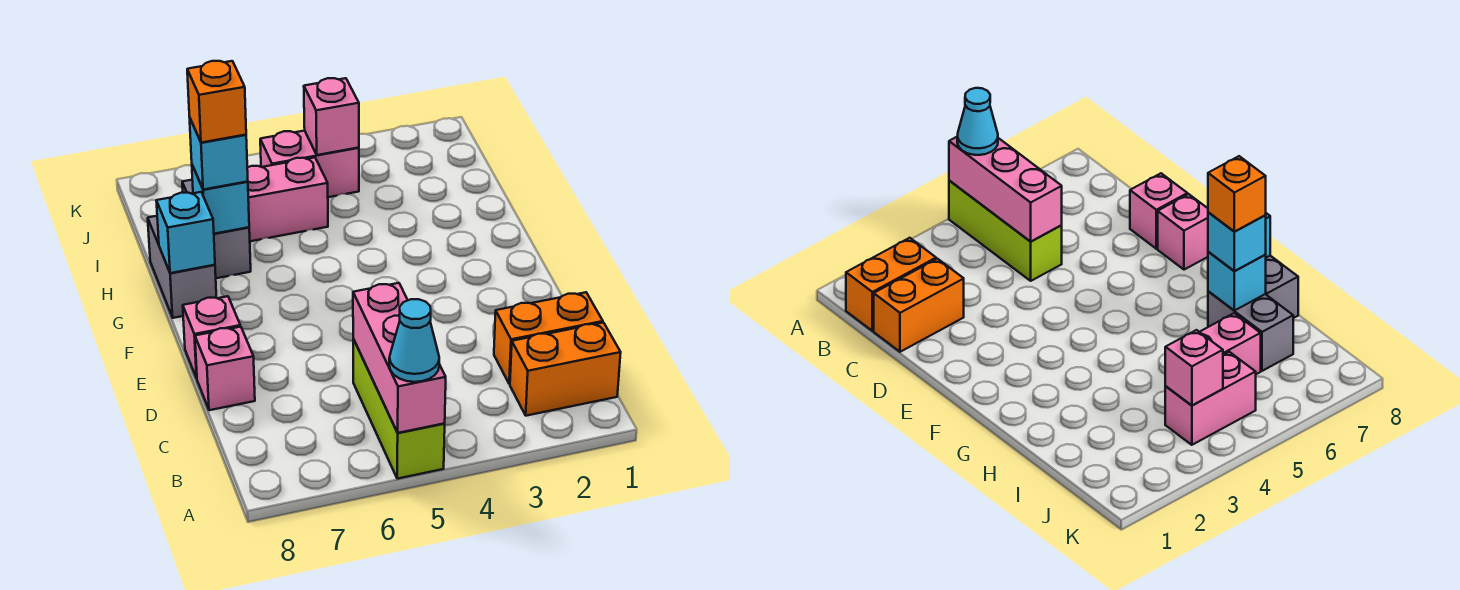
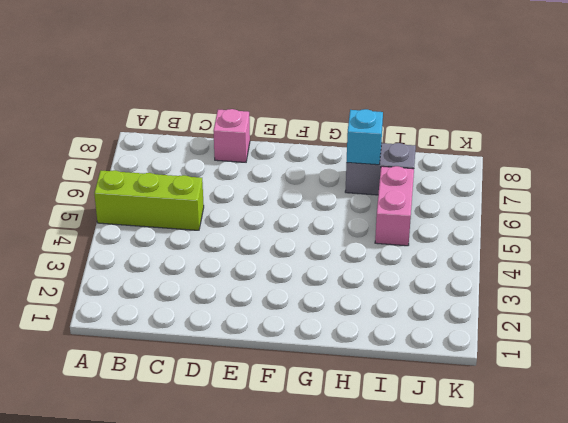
none -> orange brick B1:B2 level 1
none -> orange brick C1:C2 level 1
none -> pink brick E8 level 1

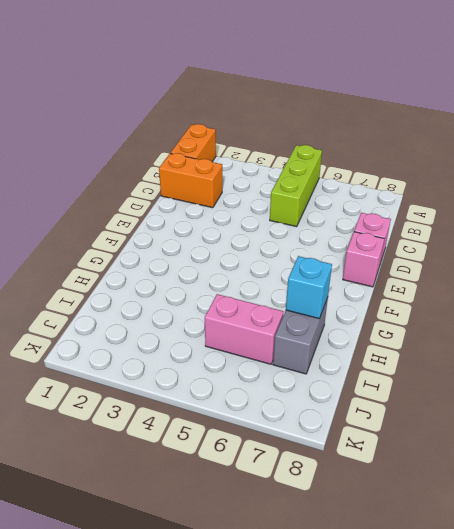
orange brick A1:B1 level 1 -> orange brick B1:B2 level 1
none -> grey brick G8:H8 level 1
none -> pink brick J4:J5 level 1
none -> pink brick A5:C5 level 2

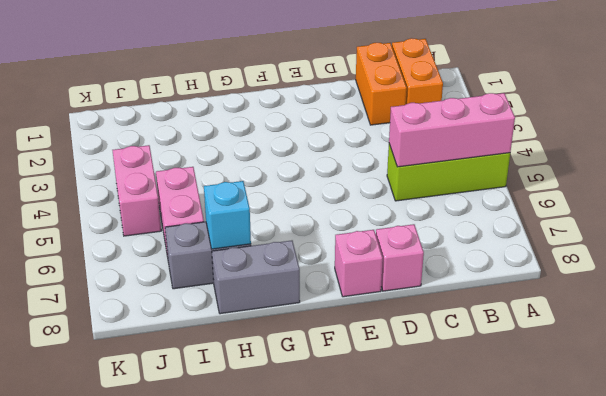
none -> cyan brick G8 level 2
none -> pink brick J4 level 2
none -> cyan cone A5 level 3

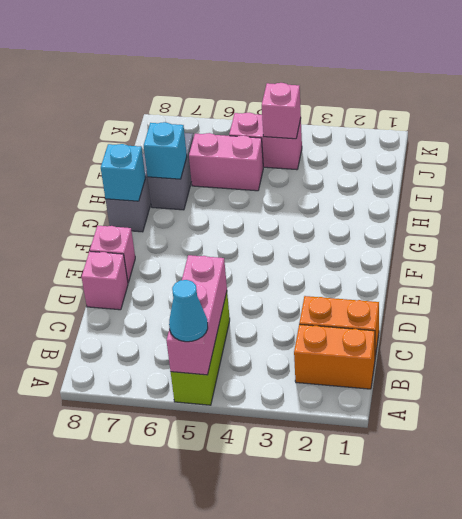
none -> cyan brick H7 level 3
none -> orange brick H7 level 4

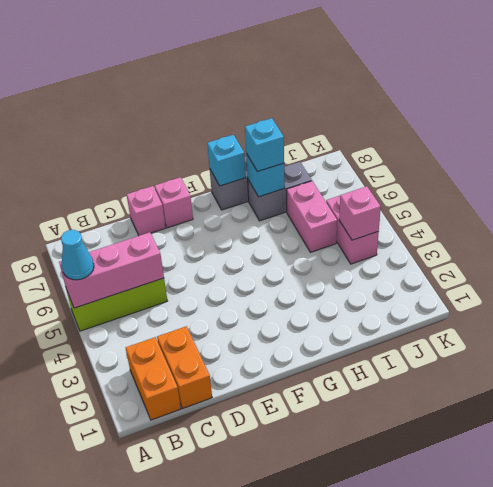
none -> orange brick H7 level 4

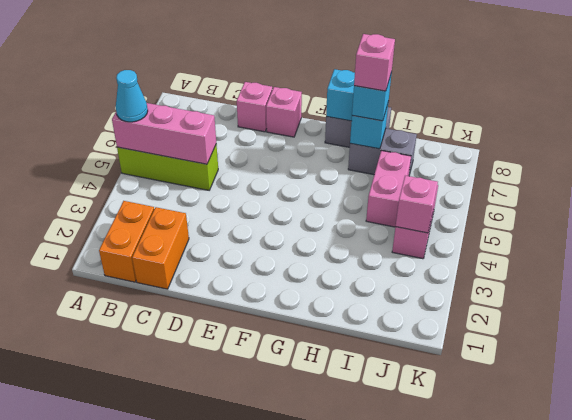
pink brick H7 level 4 -> orange brick H7 level 4

